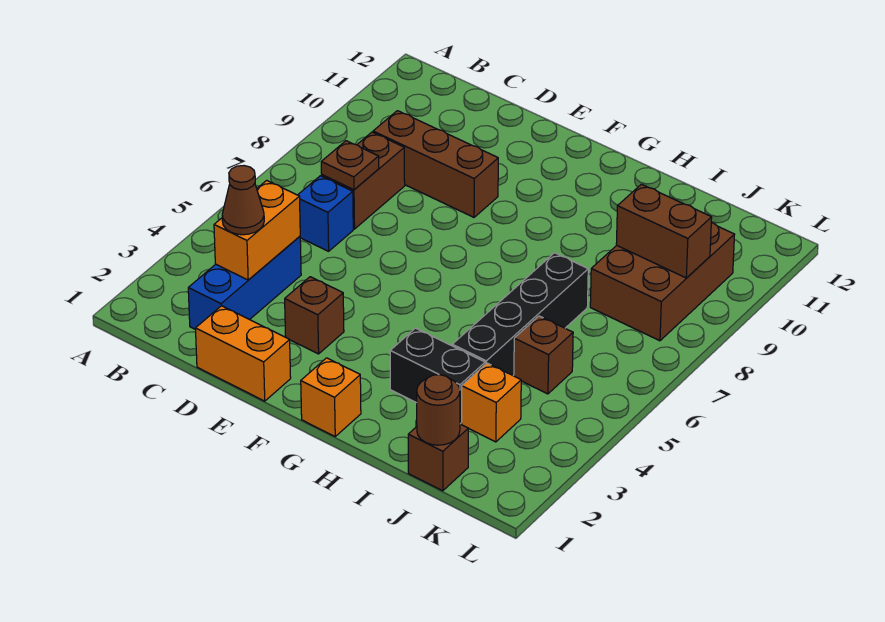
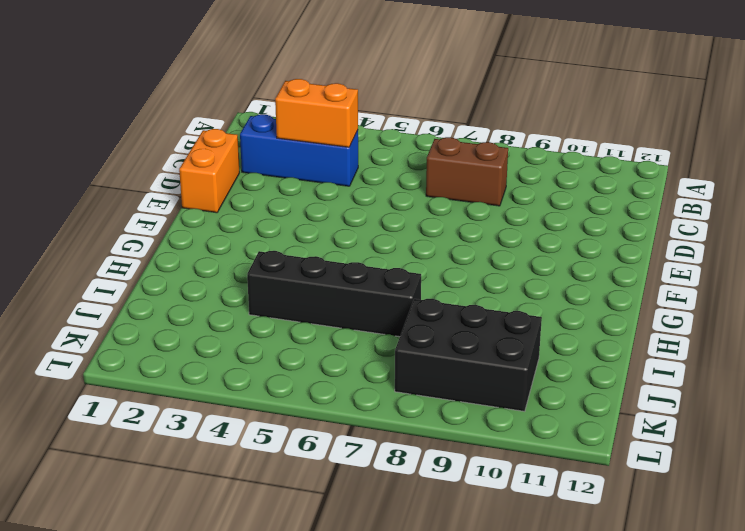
black brick J8:K10 level 1 -> brown brick J8:K10 level 1
none -> blue brick C6 level 1
none -> brown brick C9:E9 level 1
none -> brown brick E3 level 1

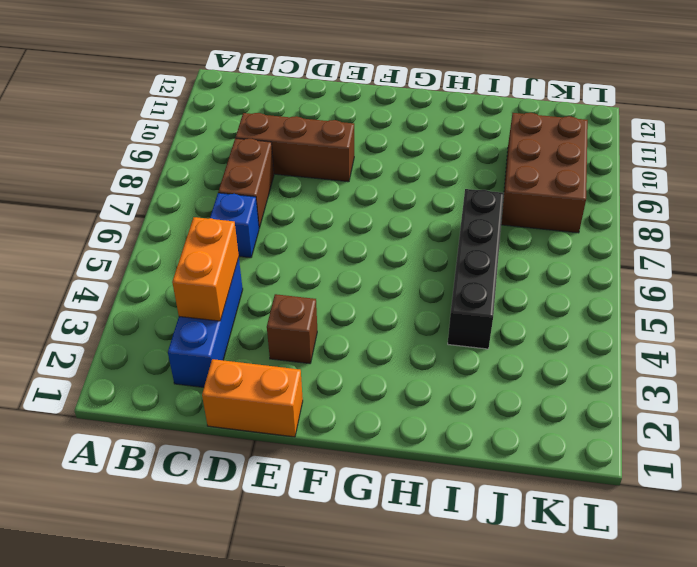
none -> orange brick G1 level 1
none -> black brick H3:I3 level 1
none -> brown brick J1 level 1

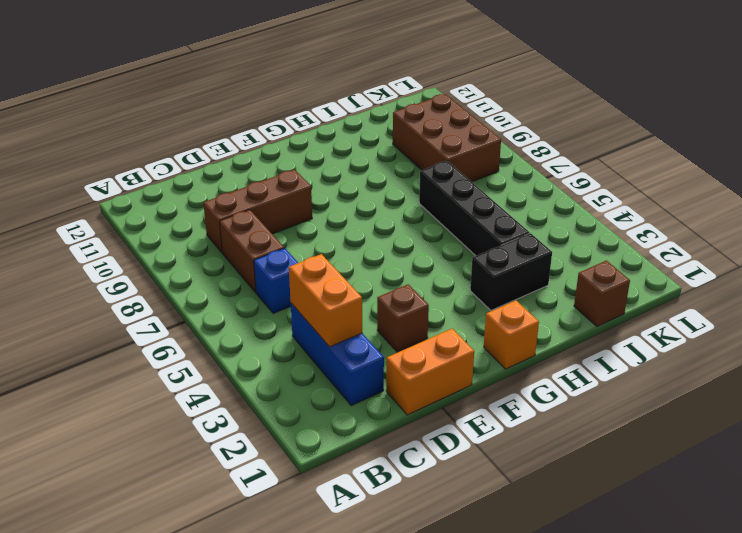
none -> orange brick J3 level 1
none -> brown brick J5 level 1
none -> brown plate C7 level 2

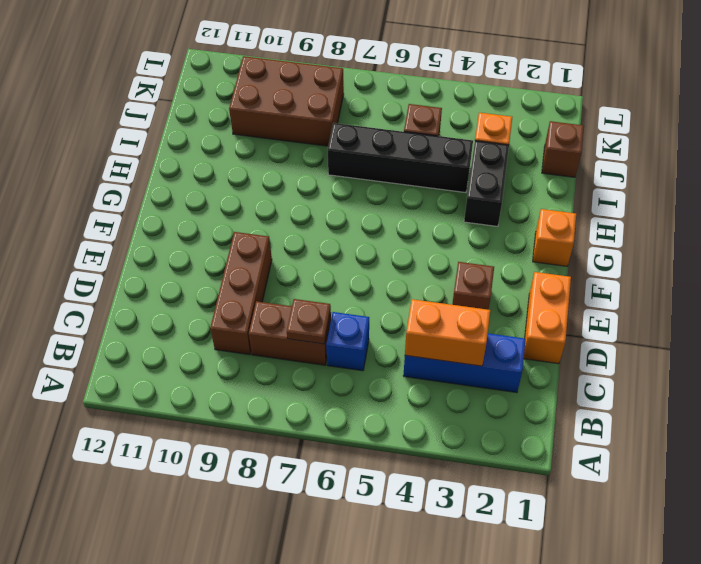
none -> brown round brick J1 level 2
none -> brown brick J9:K9 level 2
none -> brown cone C3 level 3

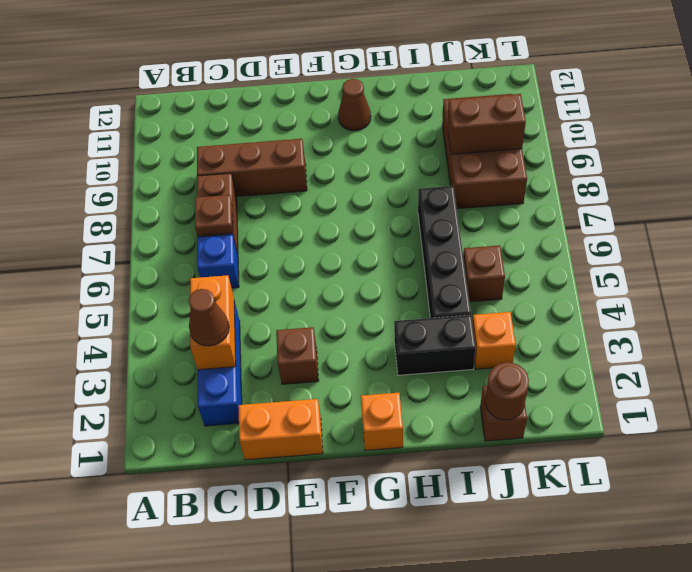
brown cone G11 level 1 -> none

